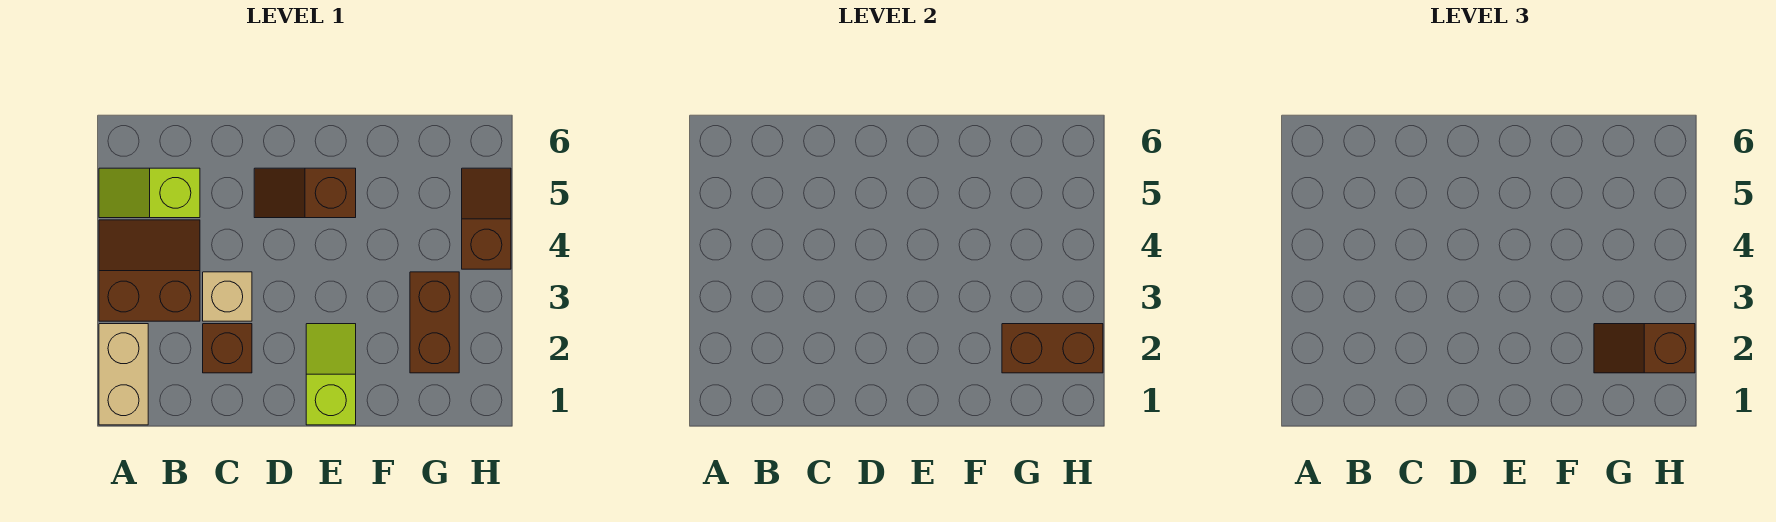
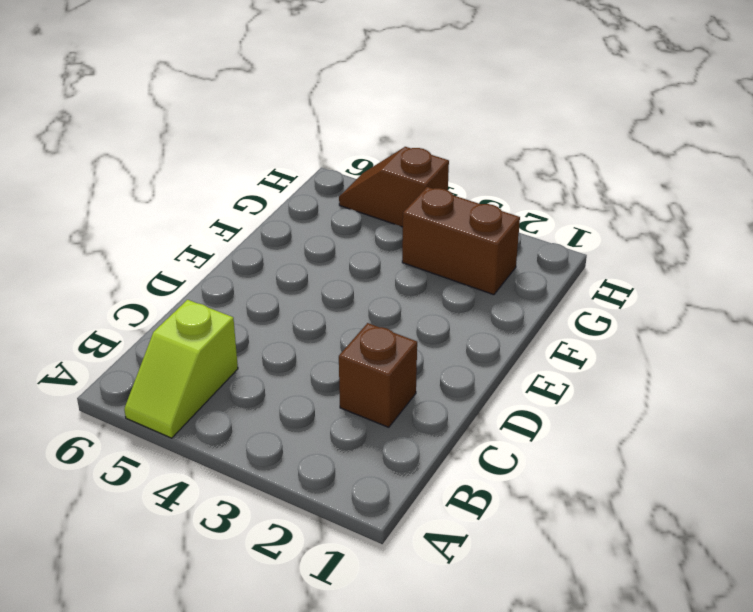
none -> tan brick A1:A2 level 1
none -> brown slope A3:B4 level 1 top 3

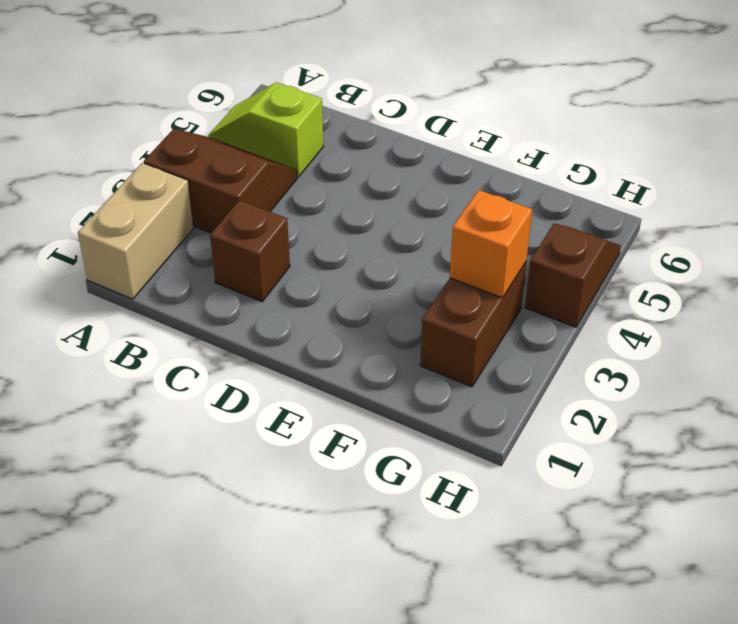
orange brick G3 level 2 -> none
none -> tan brick C3 level 1
none -> brown slope D5:E5 level 1 top E

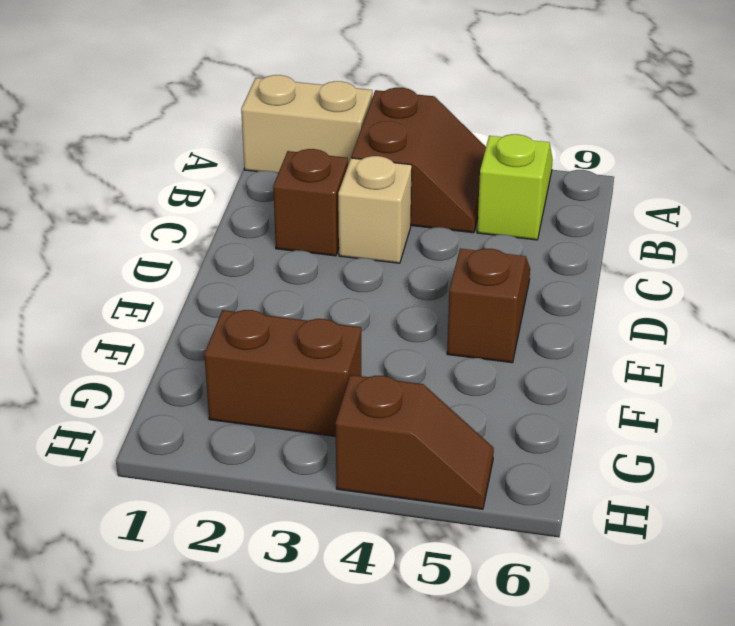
none -> lime slope E1:E2 level 1 top 1
none -> brown brick G2:H2 level 2

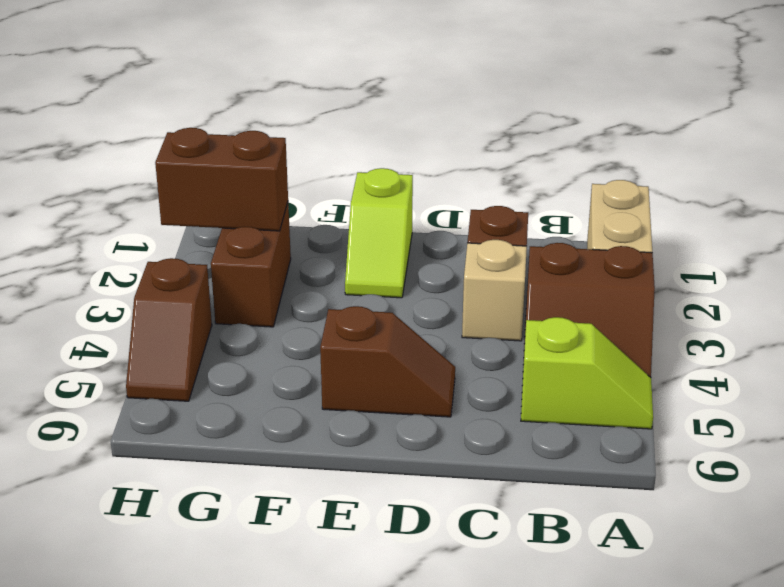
none -> brown slope G2:H2 level 3 top H

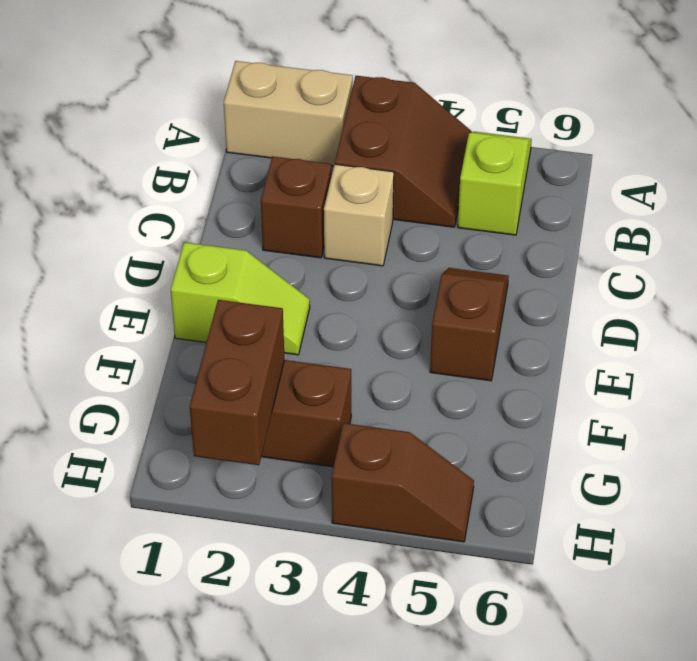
none -> brown slope G2:H2 level 3 top H

